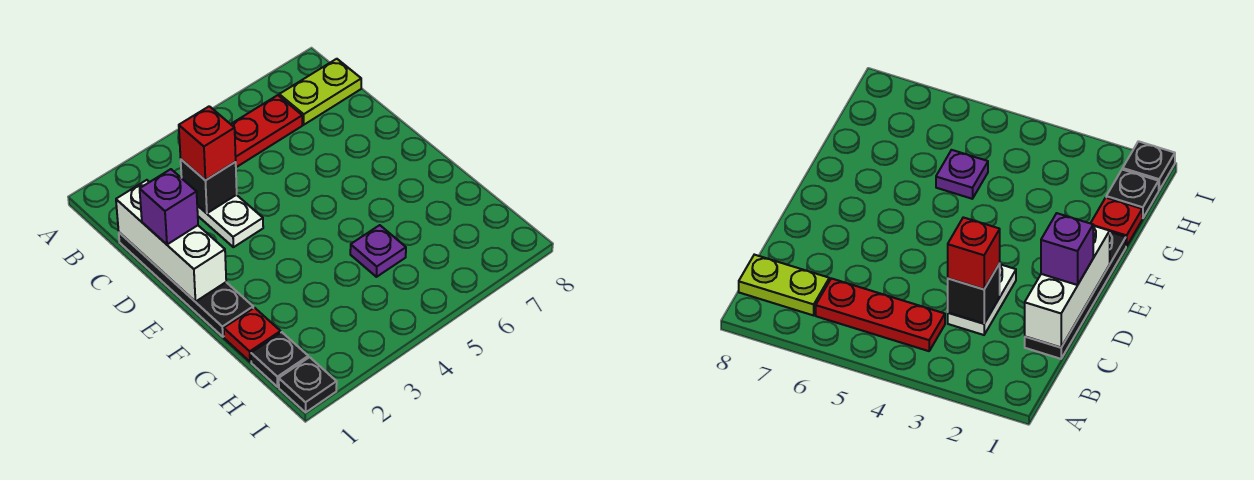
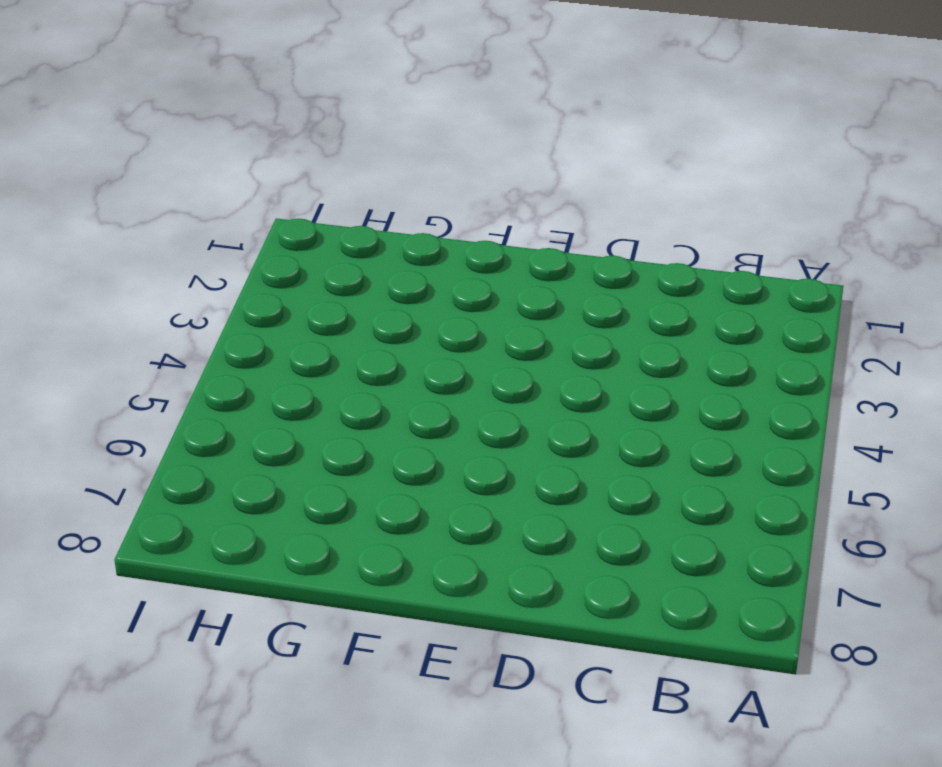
none -> red plate B4:B6 level 1
none -> lime plate B7:B8 level 1
none -> black plate C1:F1 level 1

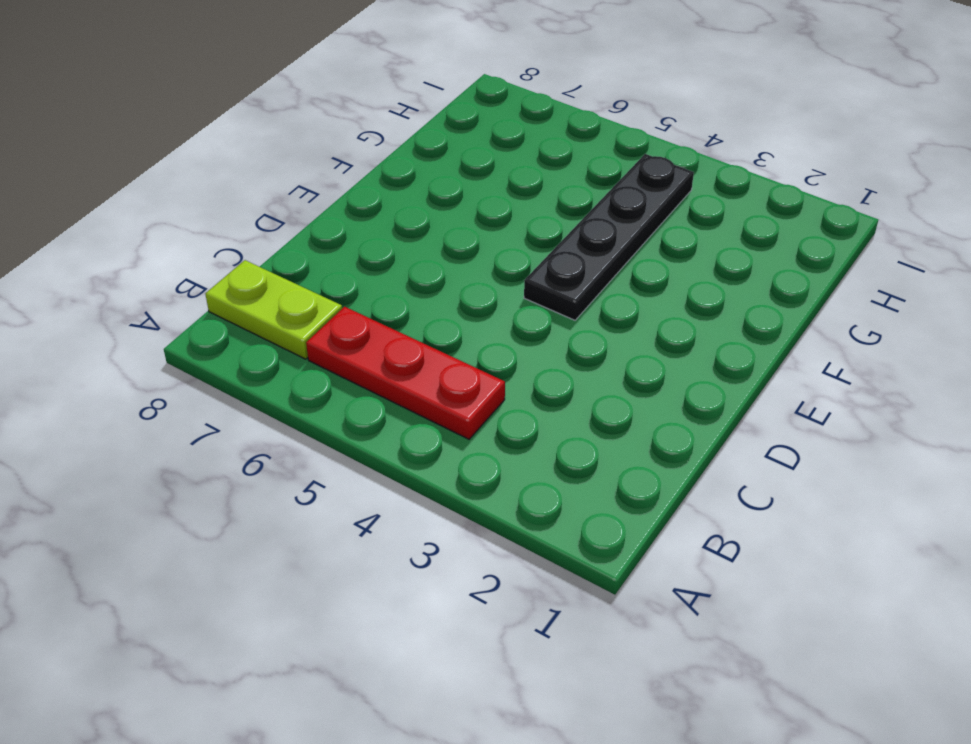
black plate E4:H4 level 1 -> black plate C1:F1 level 1
none -> white plate C3:D3 level 1
none -> red plate G1 level 1
none -> purple plate G5 level 1

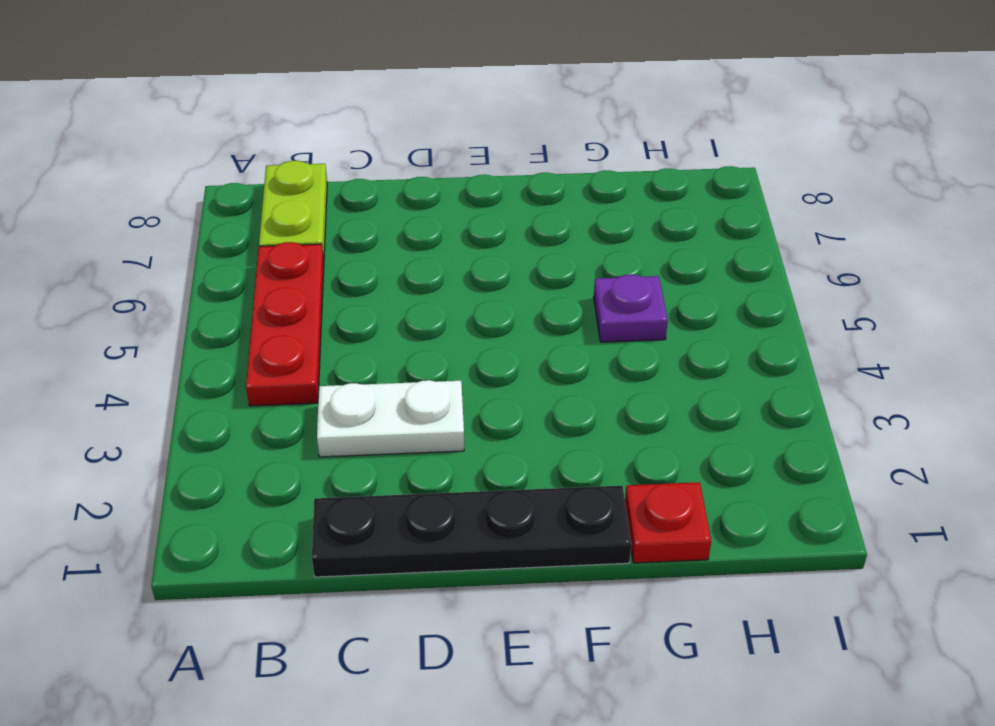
none -> black plate H1 level 1
none -> black plate I1 level 1
none -> white brick C1:E1 level 2

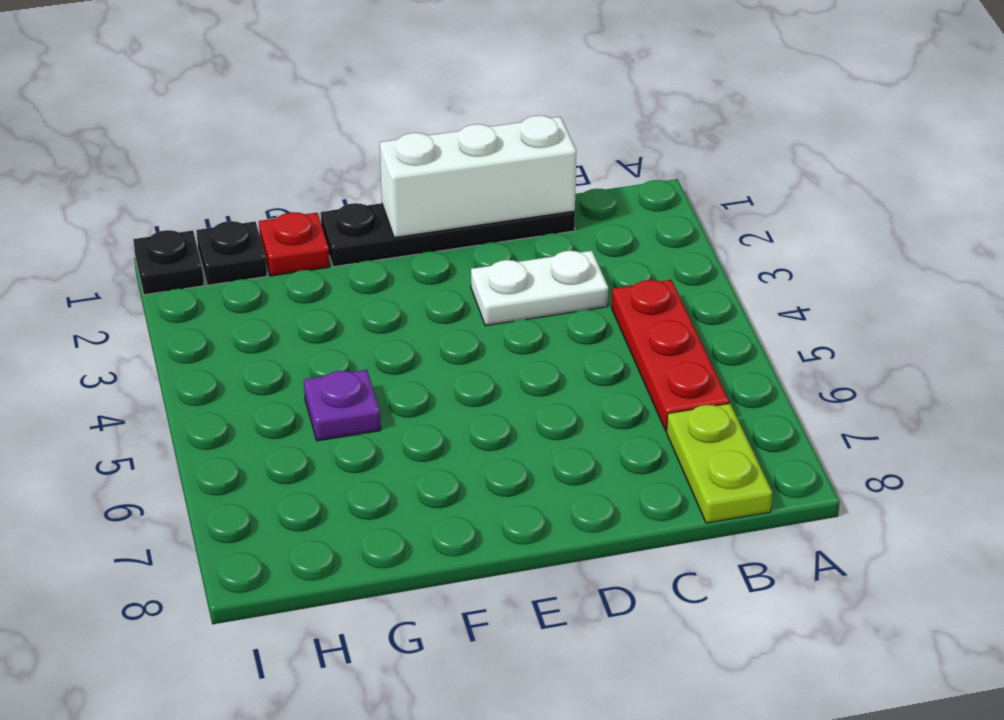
none -> black brick C3 level 2
none -> red brick C3 level 3
none -> purple brick D1 level 3

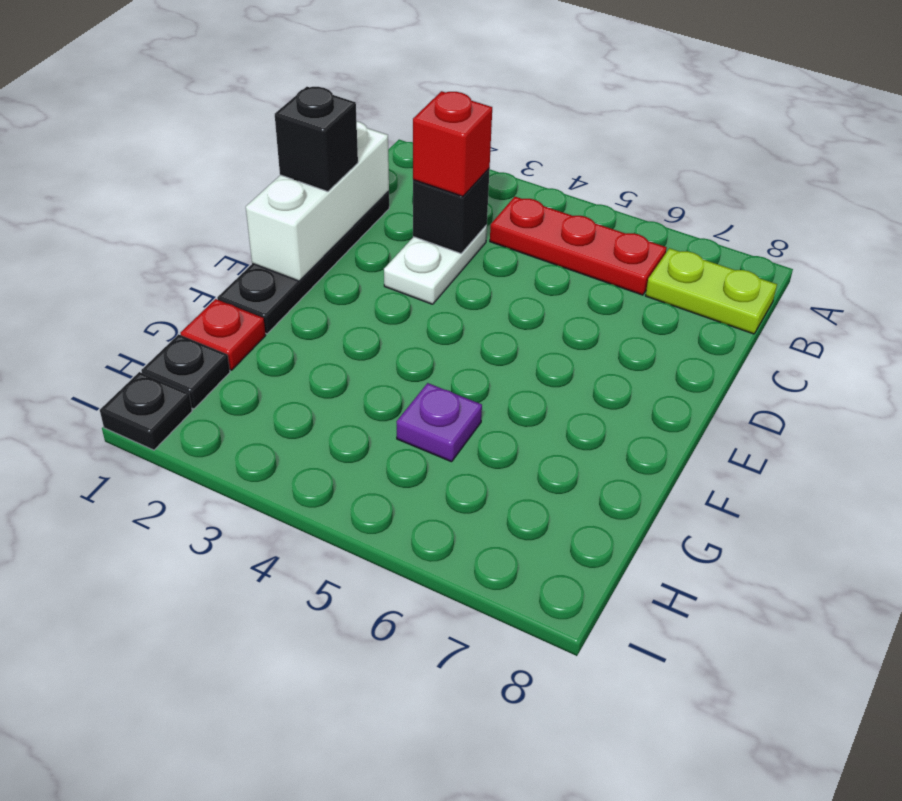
black brick D1 level 3 -> purple brick D1 level 3

